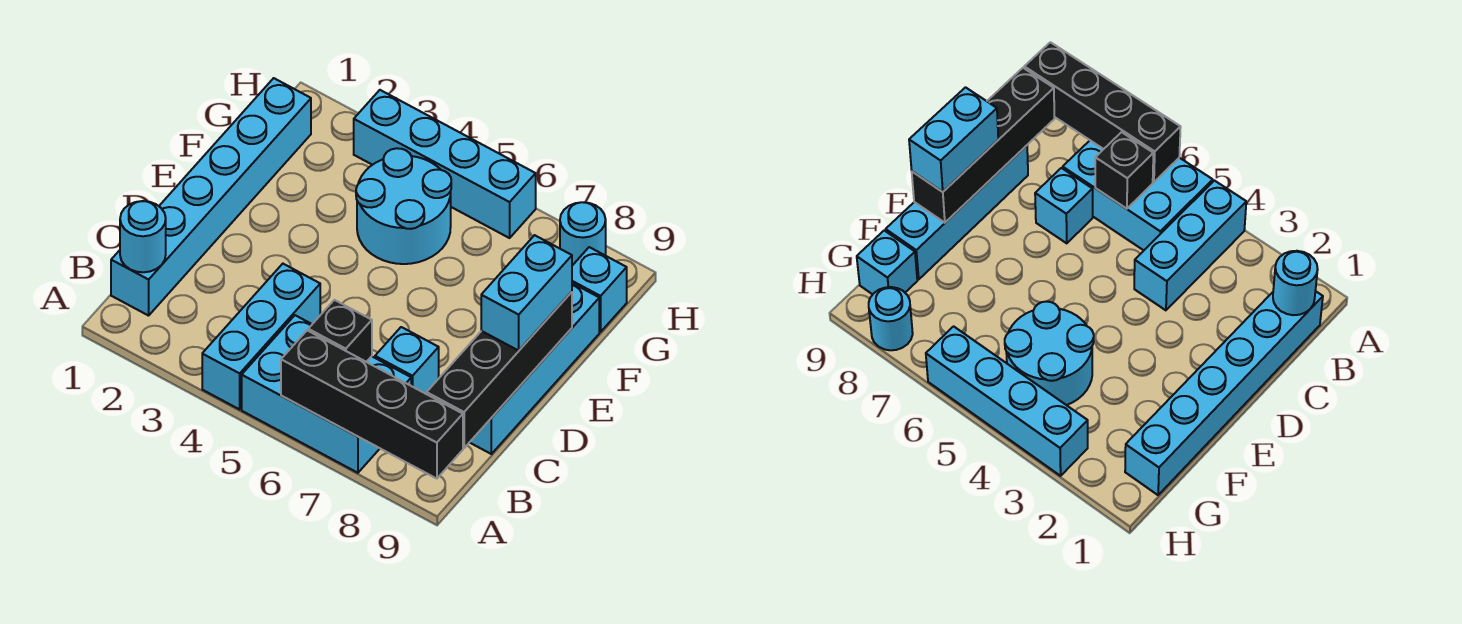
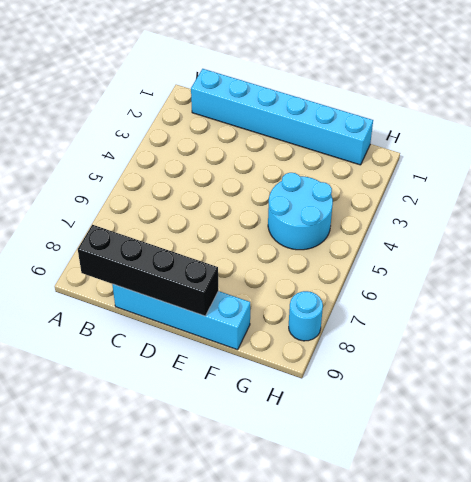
none -> cyan brick A4:C4 level 1
none -> cyan brick A5:B7 level 1
none -> cyan brick C7 level 1

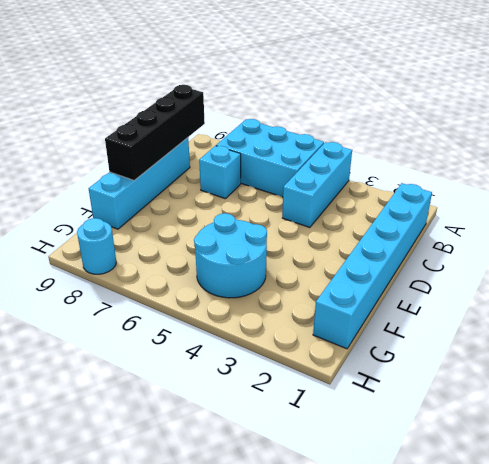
none -> cyan brick G9 level 1
none -> cyan brick H3:H6 level 1
none -> black brick A6:A9 level 2

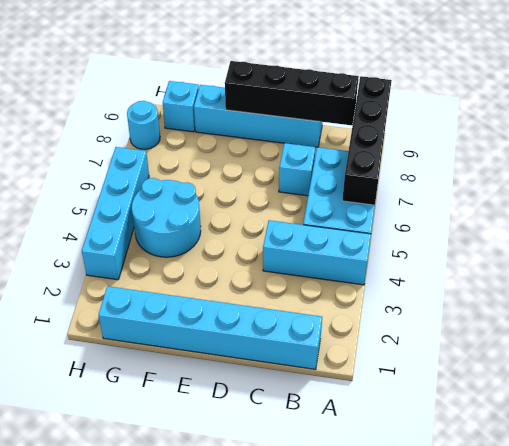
none -> cyan round brick B1 level 2
none -> black brick B6 level 2
none -> cyan brick D9:E9 level 3

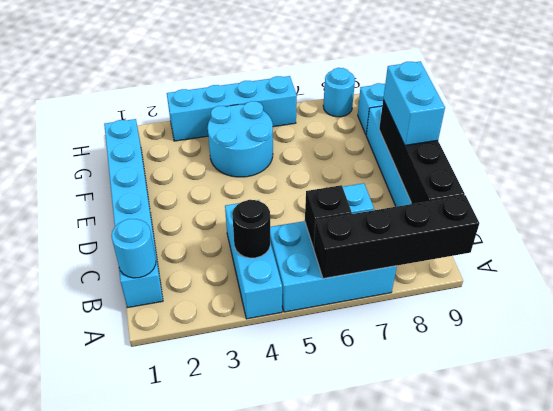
black round brick B4 level 2 -> none

